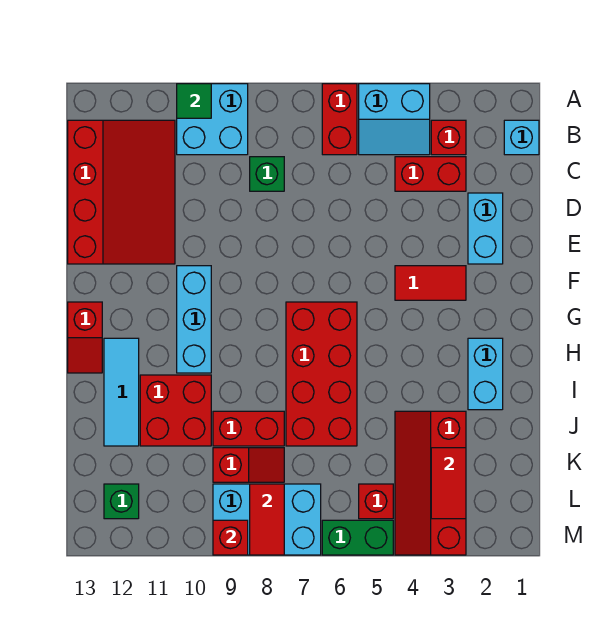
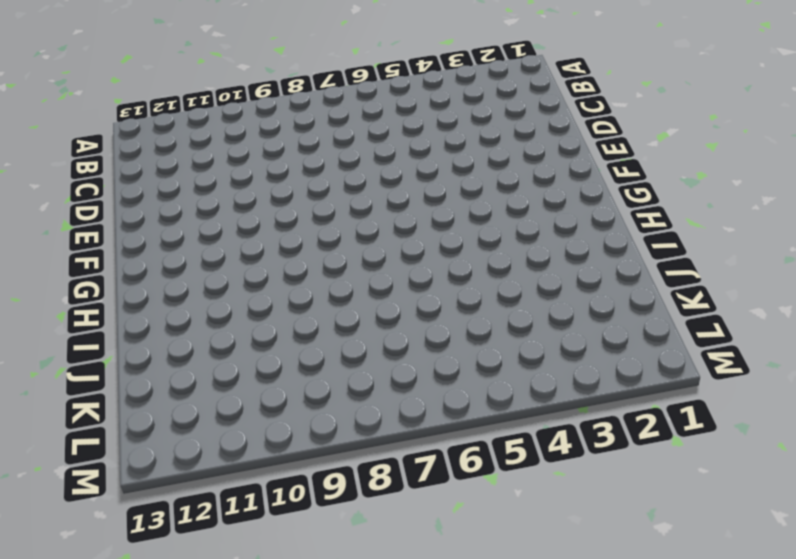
none -> cyan slope A4:B5 level 1 top A
none -> red brick A6:B6 level 1
none -> cyan brick A9:B10 level 1

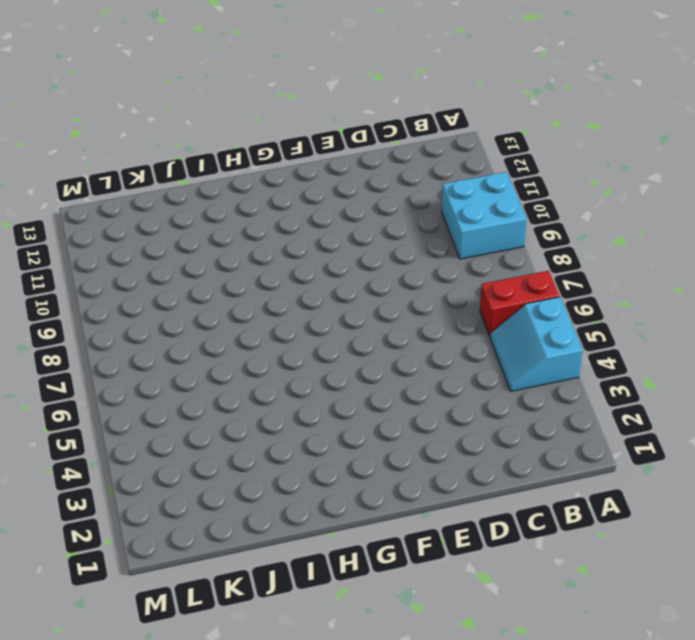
none -> cyan brick B1 level 1
none -> red brick B3 level 1
none -> red slope B11:E13 level 1 top 13

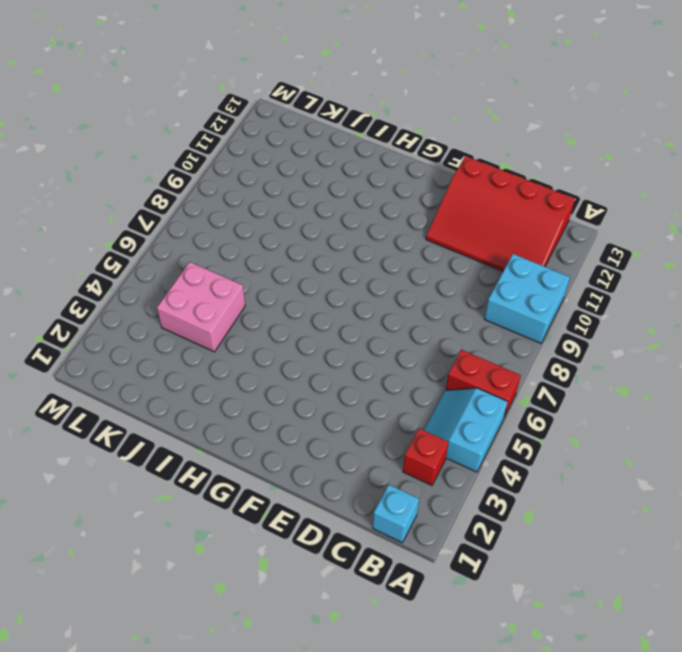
pink brick J4:K5 level 1 -> red slope J3:M4 level 1 top 3
none -> red brick C3:C4 level 1
none -> green brick C8 level 1
none -> cyan brick D2:E2 level 1

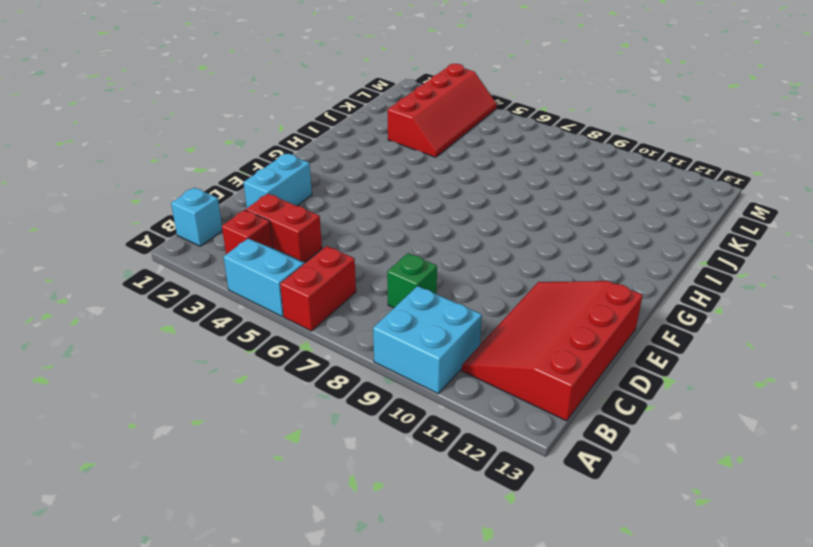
none -> red tile F3:F4 level 1
none -> cyan brick F10:H10 level 1
none -> red brick G6:J7 level 1

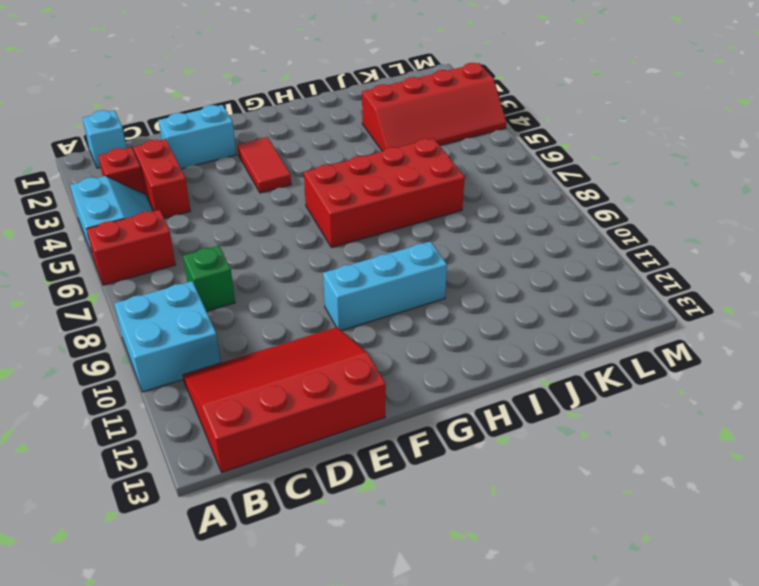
none -> red slope G13:H13 level 1 top G
none -> cyan brick H2:I2 level 1
none -> cyan tile H12:J12 level 1

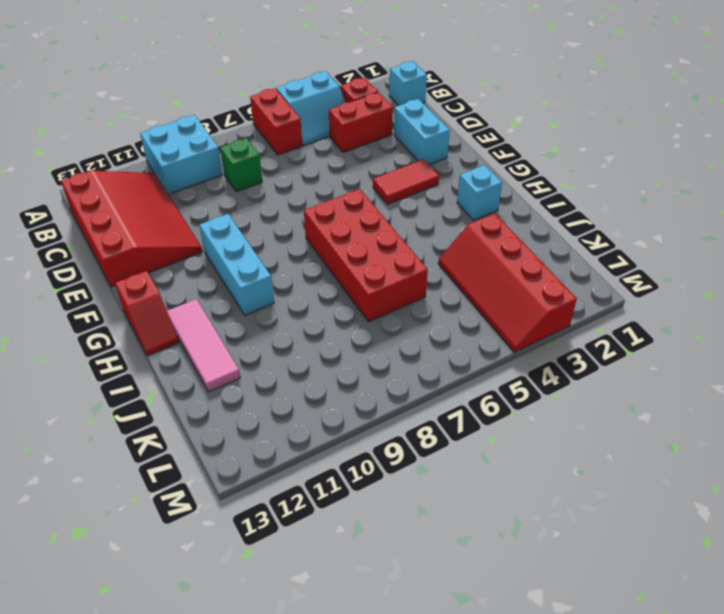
cyan brick H2 level 1 -> cyan brick H2:I2 level 1
pink tile H12:J12 level 1 -> cyan tile H12:J12 level 1
none -> red brick I10:J11 level 1
none -> red brick J8:J9 level 1
none -> red slope K8:K9 level 1 top 9

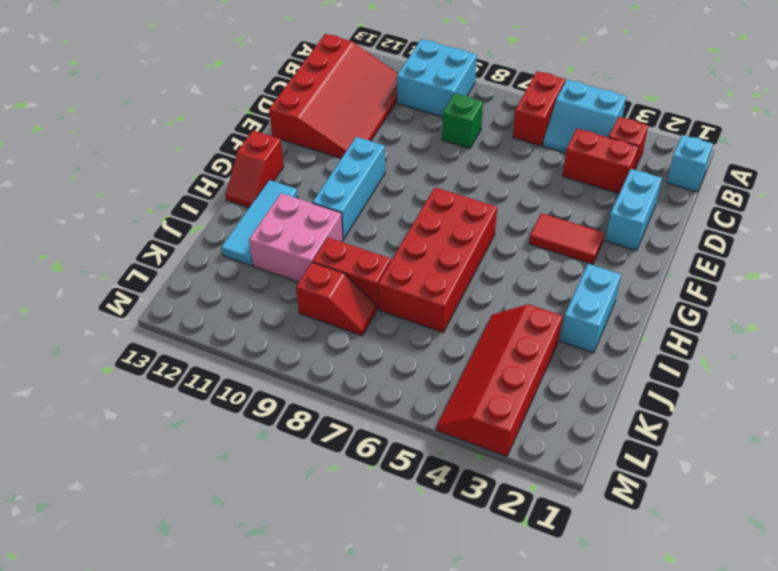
pink brick I10:J11 level 1 -> red brick I10:J11 level 1
none -> red brick L5 level 1
none -> cyan brick L7:M9 level 1
none -> green brick L12 level 1

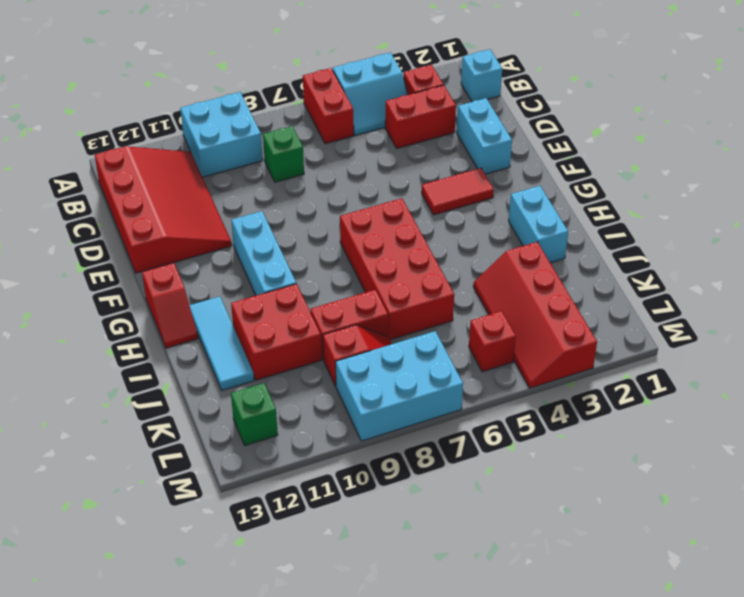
none -> green brick M5:M6 level 1
none -> green tile A10 level 2
none -> red tile K3:L3 level 2

